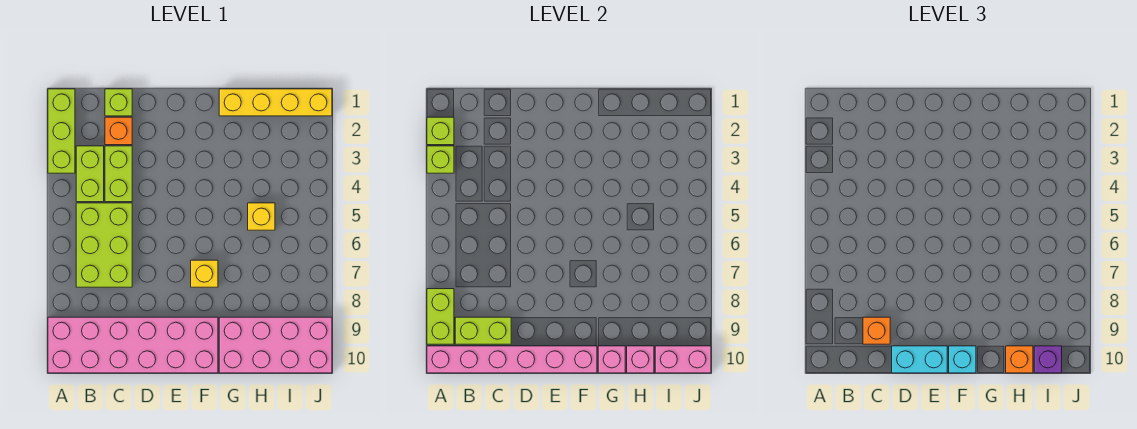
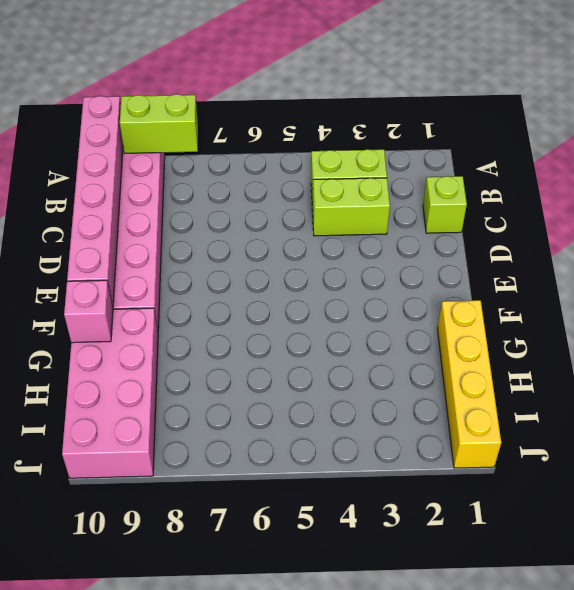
none -> lime brick A1:A3 level 1
none -> lime brick B5:C7 level 1
none -> orange brick C2 level 1

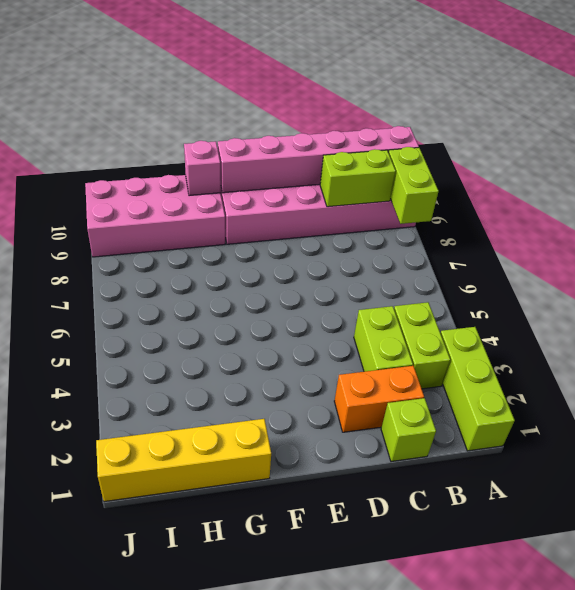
orange brick C2:D2 level 1 -> orange brick C2 level 1
none -> lime brick B5:C7 level 1
none -> yellow brick F7 level 1
none -> yellow brick H5 level 1

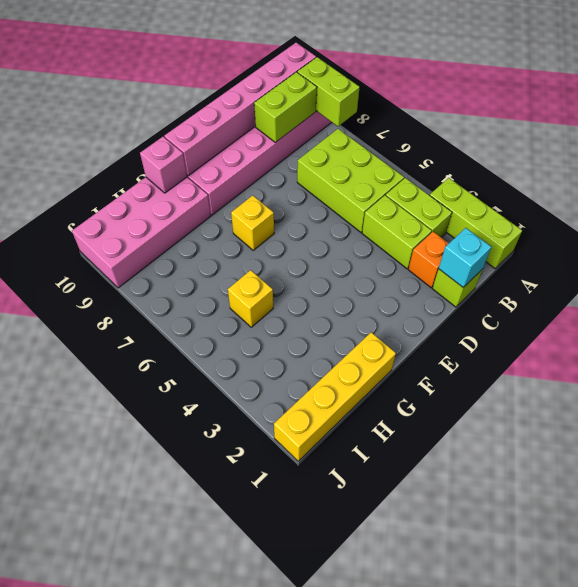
cyan brick C1 level 2 -> cyan brick F10 level 3
none -> lime brick A2 level 2
none -> lime brick A3 level 2
none -> pink brick H10 level 2

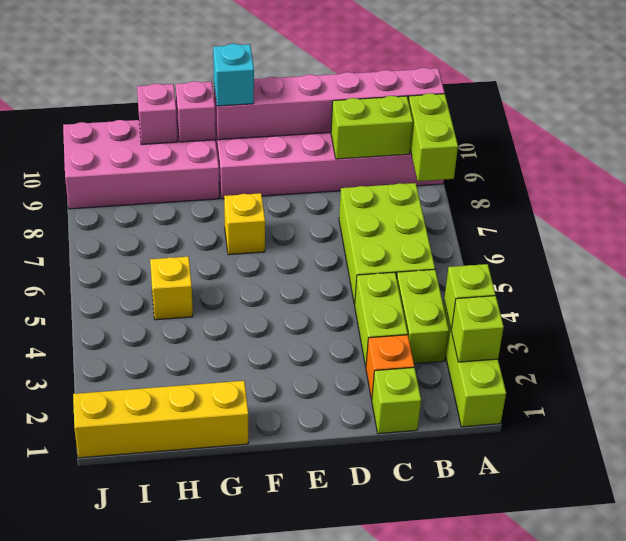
none -> pink brick I10:J10 level 2
none -> orange brick C9 level 3
none -> cyan brick D10:E10 level 3

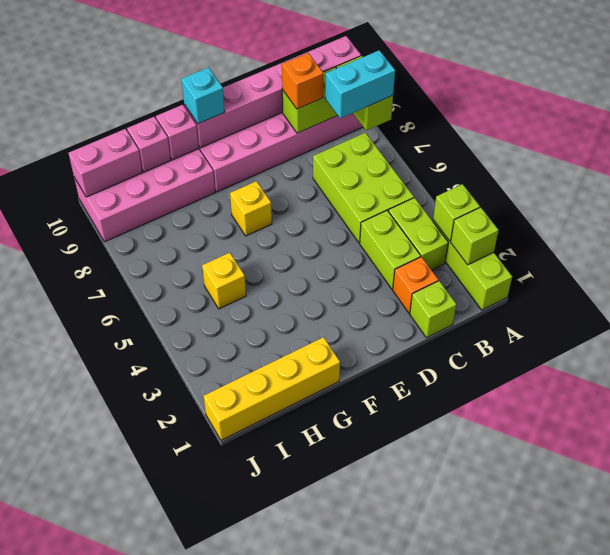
cyan brick A8:B8 level 3 -> cyan brick D10:E10 level 3
none -> orange brick H10 level 3
none -> purple brick I10 level 3

